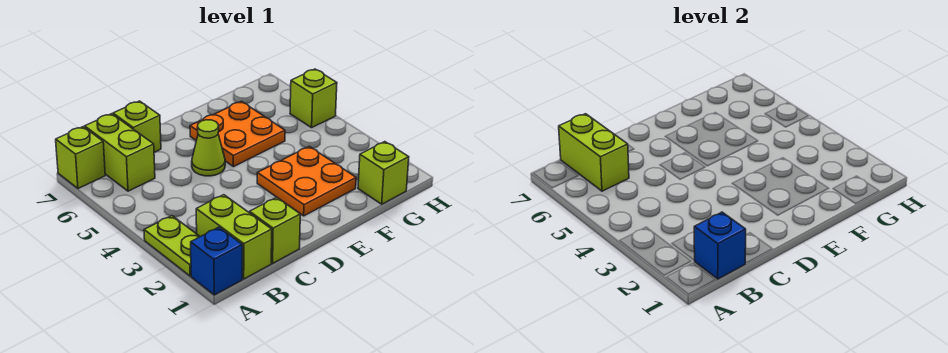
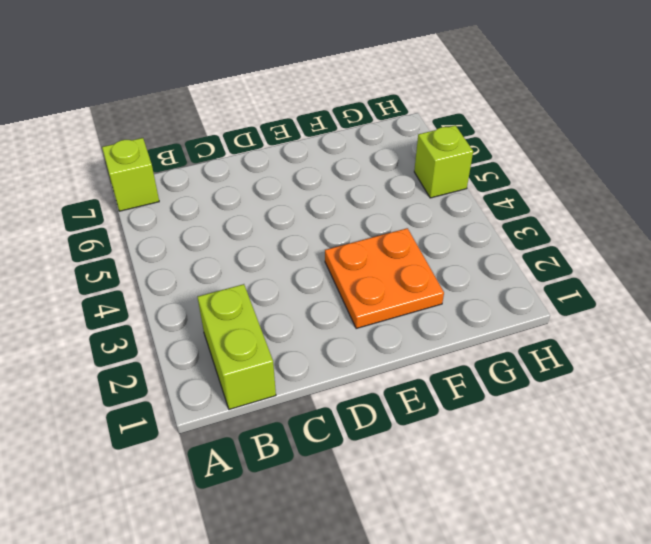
none -> blue brick A1 level 1
none -> lime plate A2:A3 level 1
none -> lime brick B6:B7 level 1

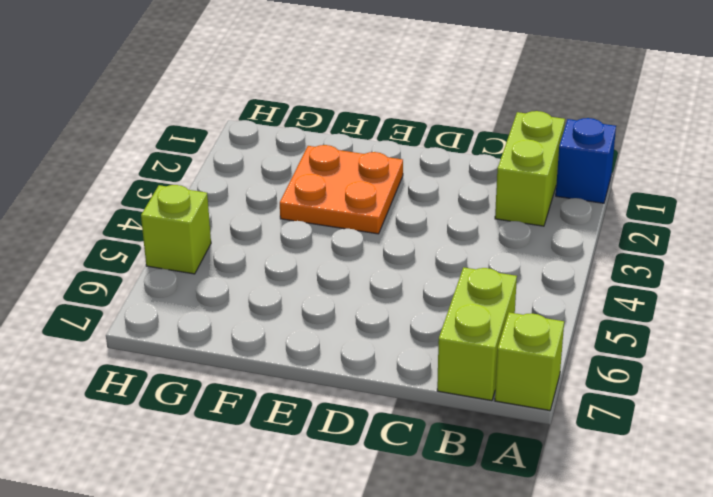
none -> lime plate A2:A3 level 1
none -> lime brick C1 level 1
none -> lime brick C7 level 1

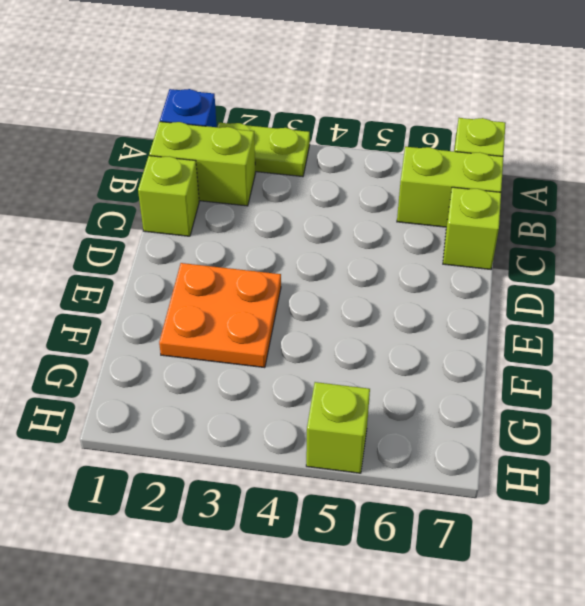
none -> lime cone D5 level 1
none -> orange plate E5:F6 level 1
none -> lime brick G1 level 1

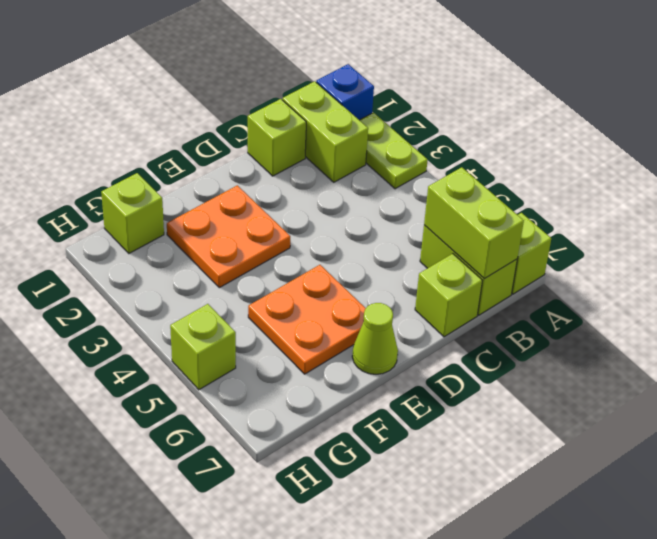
lime cone E7 level 1 -> lime cone D5 level 1
none -> blue brick B1 level 2

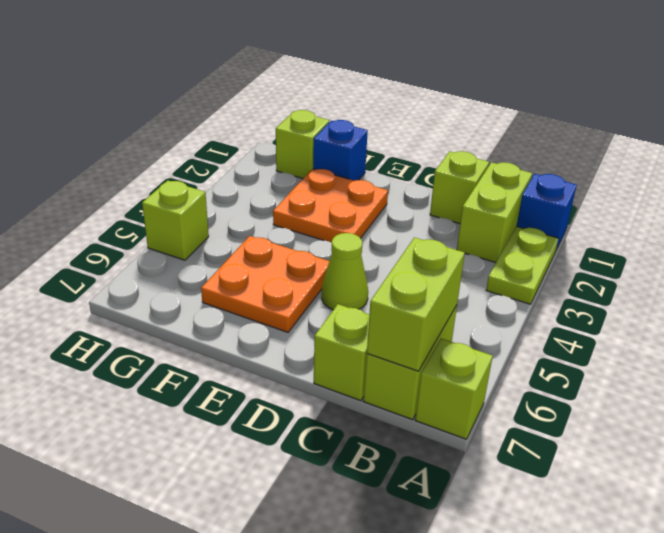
blue brick F1 level 1 -> blue brick B1 level 2

